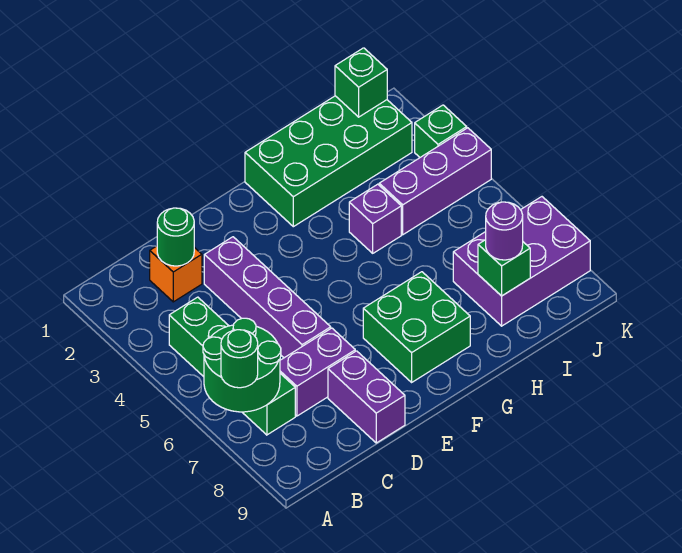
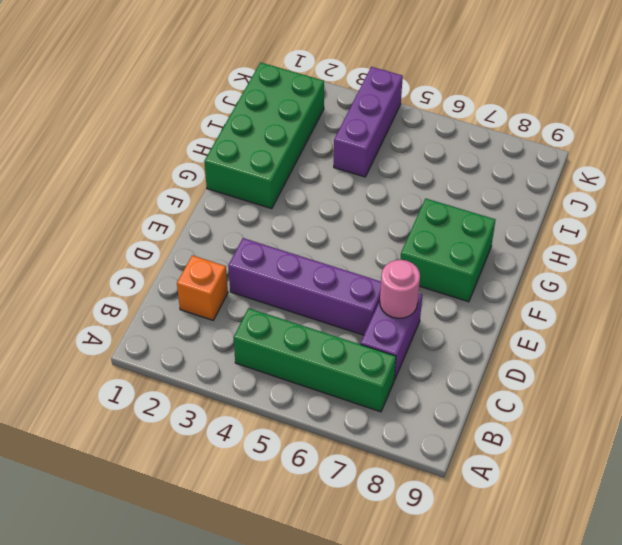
pink round brick D7 level 2 -> none
none -> purple brick D8:D9 level 1
none -> purple brick H4 level 1
none -> purple brick I7:K8 level 1

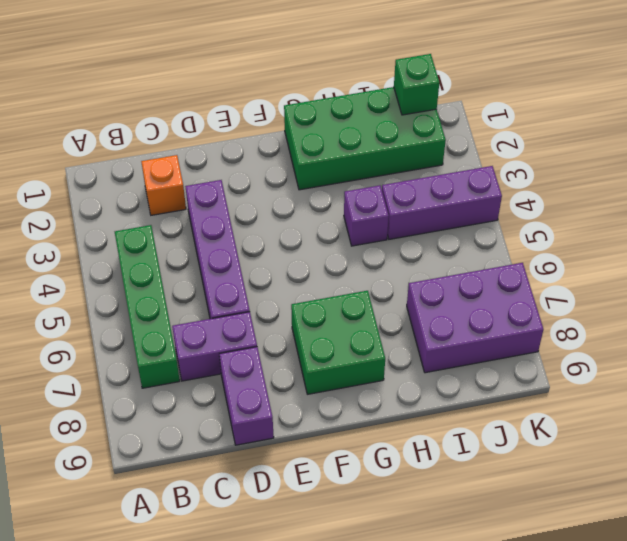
none -> green brick K3 level 1
none -> green round brick A6:B7 level 2
none -> green round brick C2 level 2

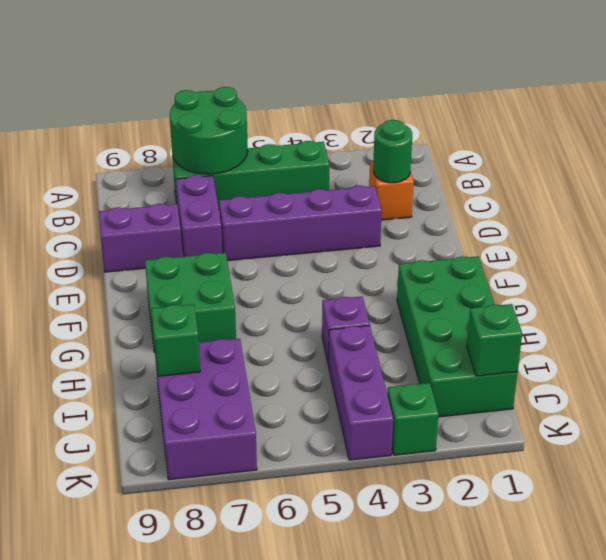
none -> green round brick A7 level 3
none -> purple round brick I8 level 3

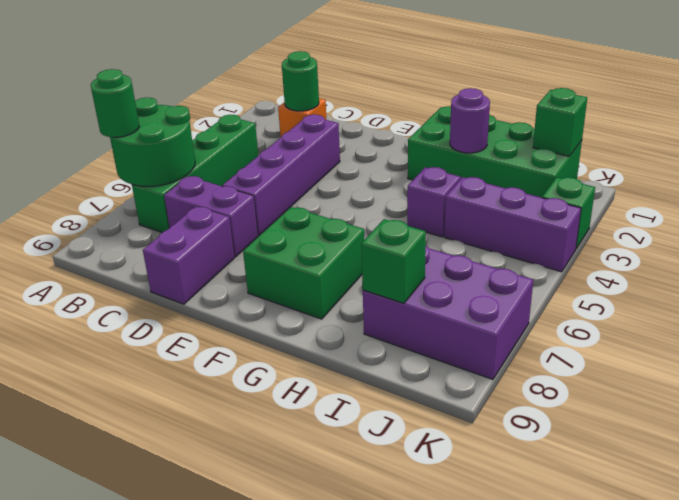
purple round brick H2 level 2 -> purple round brick I8 level 3

